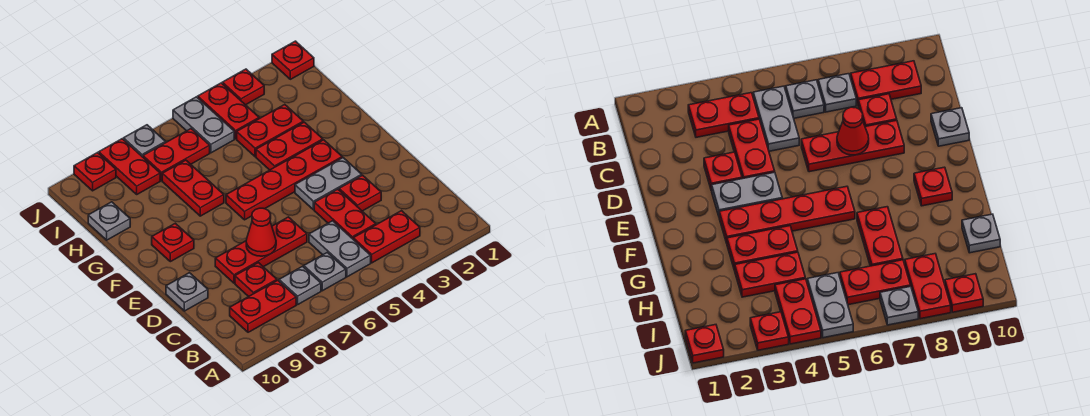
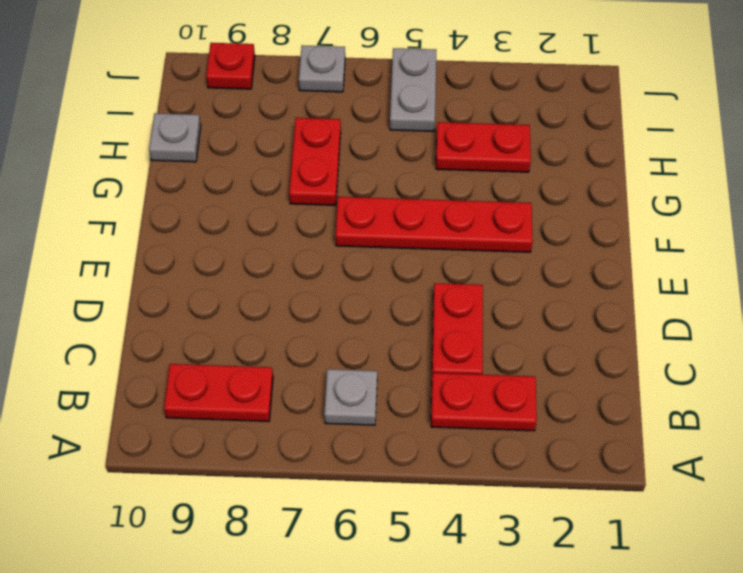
none -> grey plate B5:C5 level 1
none -> grey plate B7 level 1
none -> red plate C8 level 1

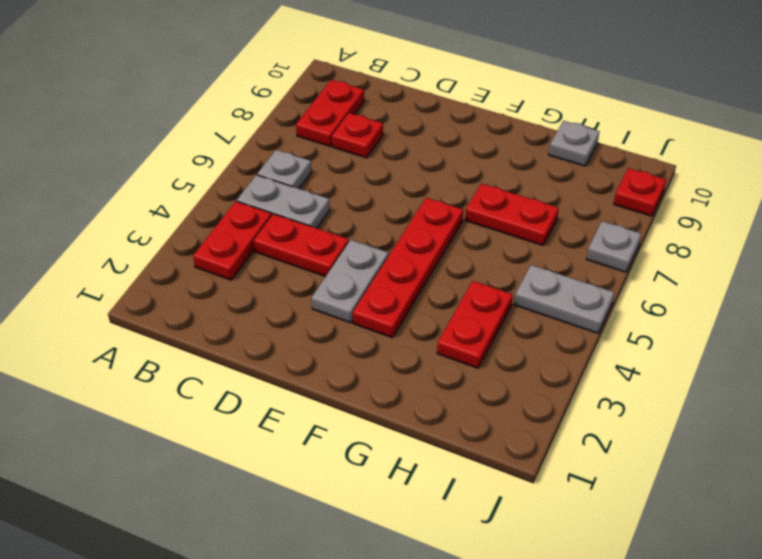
none -> grey plate B7 level 1
none -> red plate D3 level 1
none -> red plate D6:D8 level 1

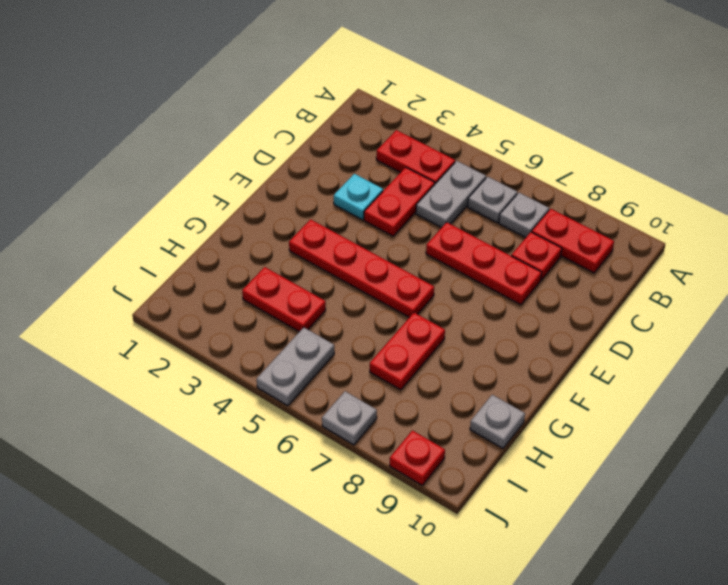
cyan plate D3 level 1 -> red plate D3 level 1
none -> grey plate D10 level 1
none -> grey plate E3:E4 level 1
none -> red plate F9 level 1

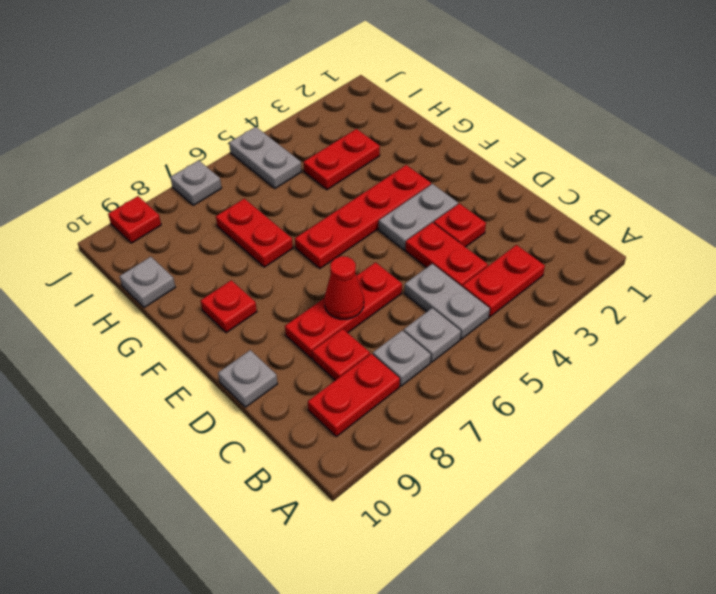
none -> red plate G3:G4 level 1
none -> red plate I4:J4 level 1
none -> red plate I6:I7 level 1

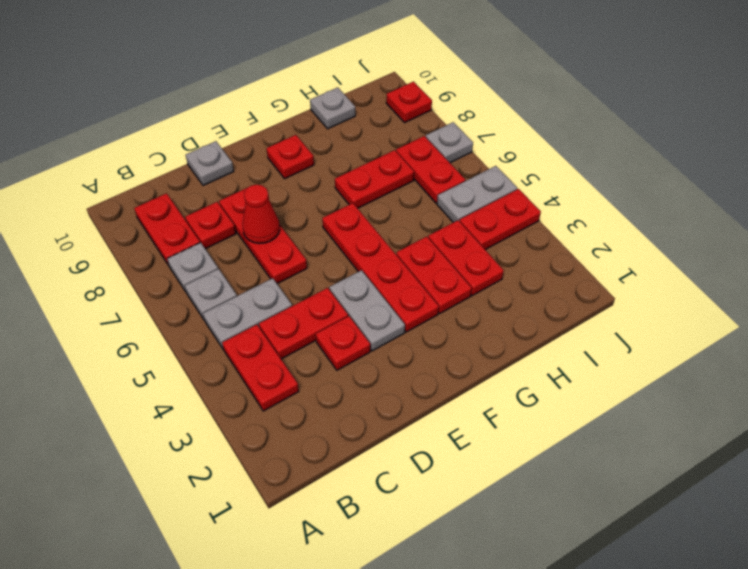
none -> red plate I8:J8 level 1
none -> red plate J1 level 1
none -> red plate J3 level 1

